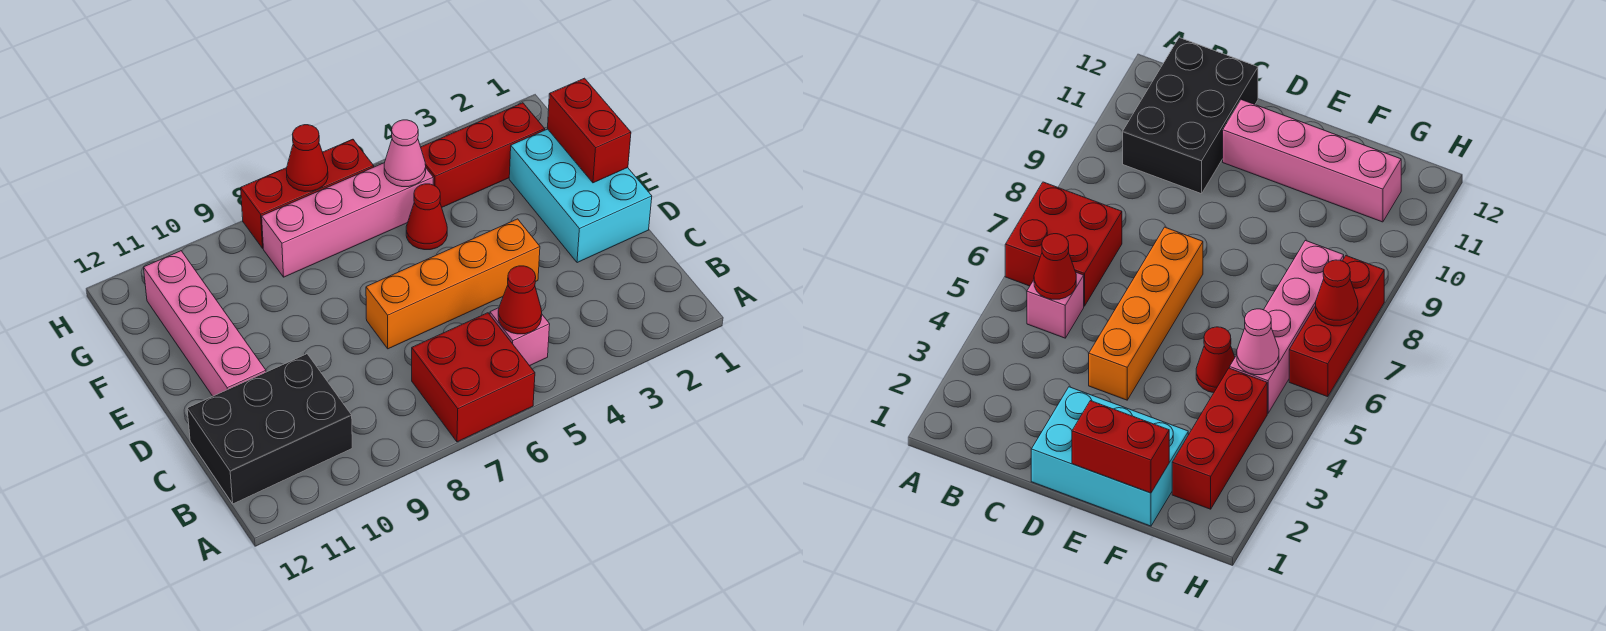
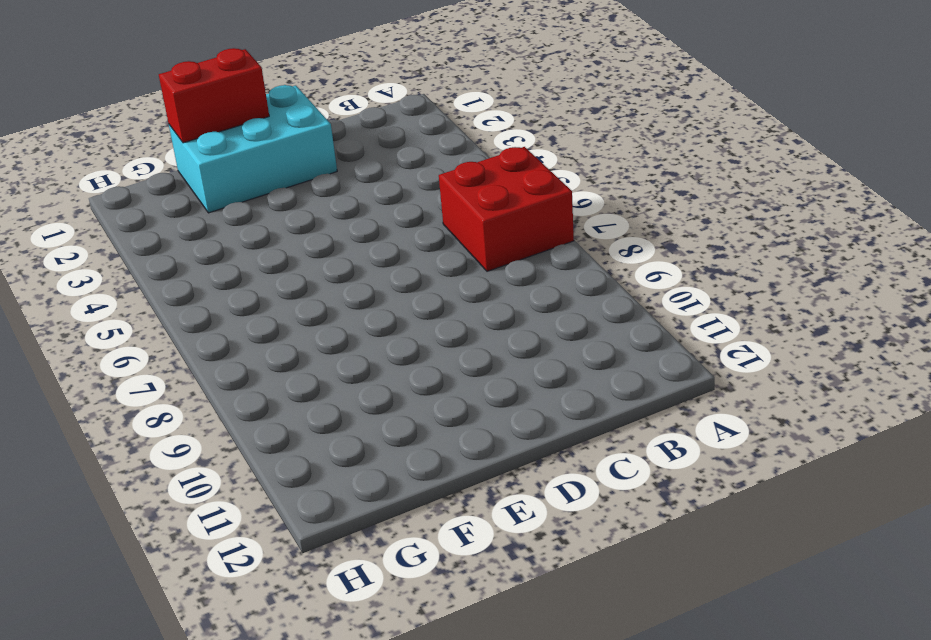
none -> pink brick B5 level 1
none -> black brick B10:C12 level 1
none -> orange brick D4:D7 level 1

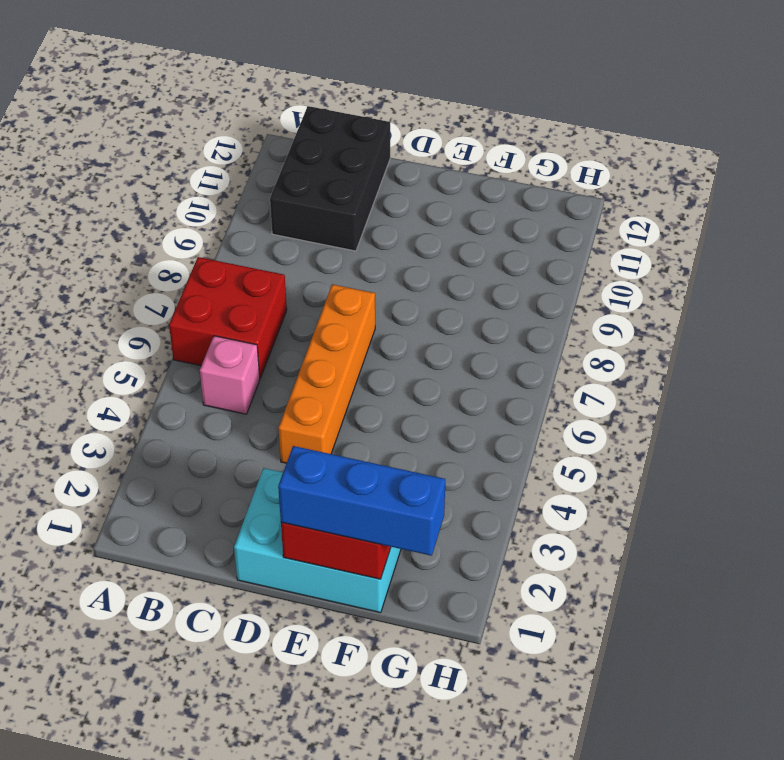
blue brick E1:G1 level 3 -> none
none -> pink brick D11:G11 level 1
none -> red cone F5 level 1
none -> red brick G2:G4 level 1

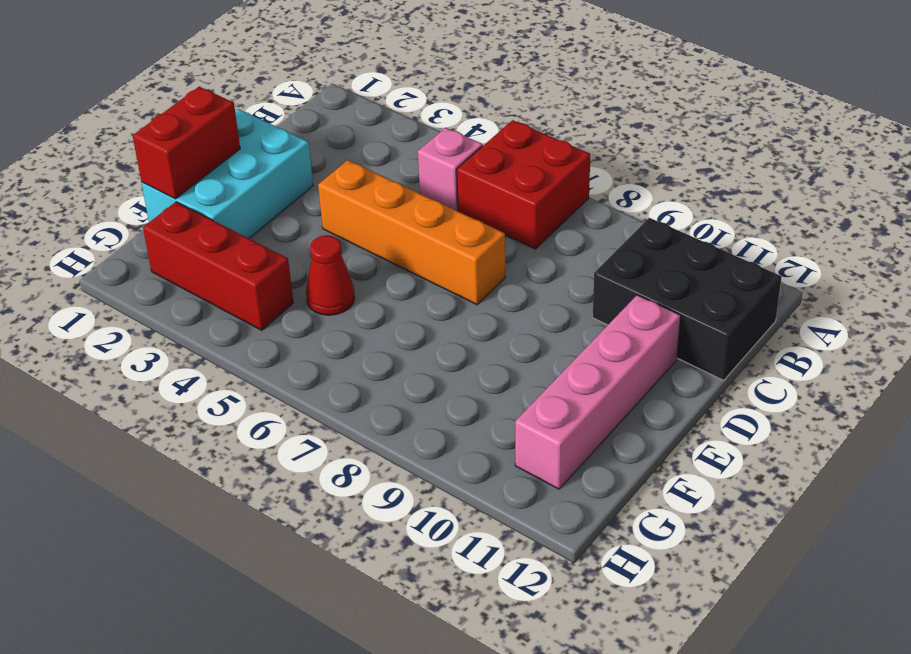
none -> pink brick G5:G8 level 1
none -> red brick H6:H8 level 1
none -> red cone B5 level 2

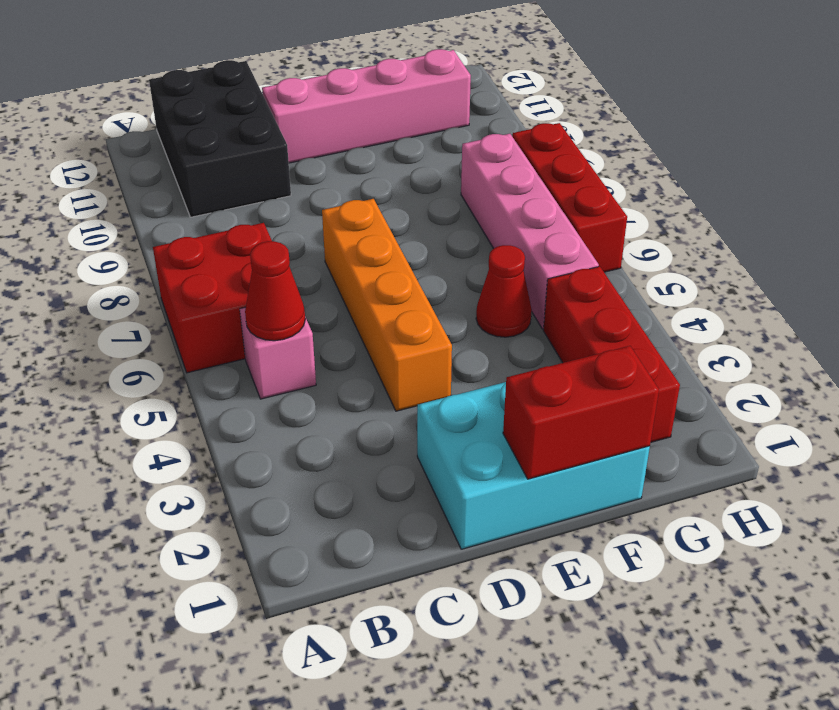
none -> pink cone G5 level 2
none -> red cone H7 level 2

